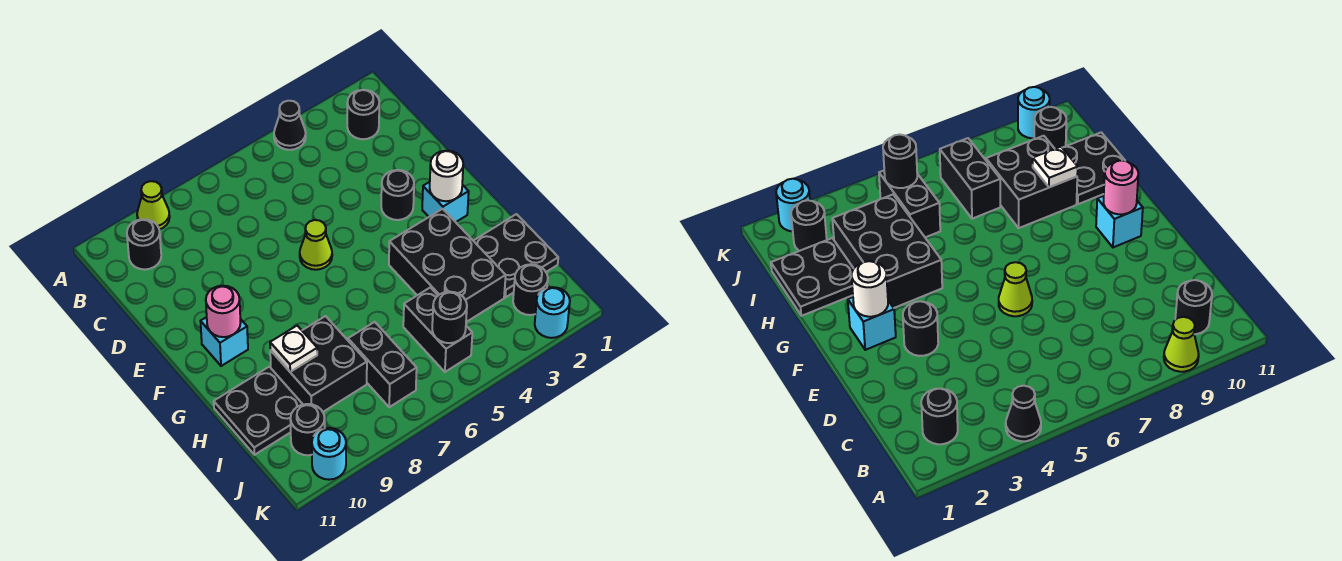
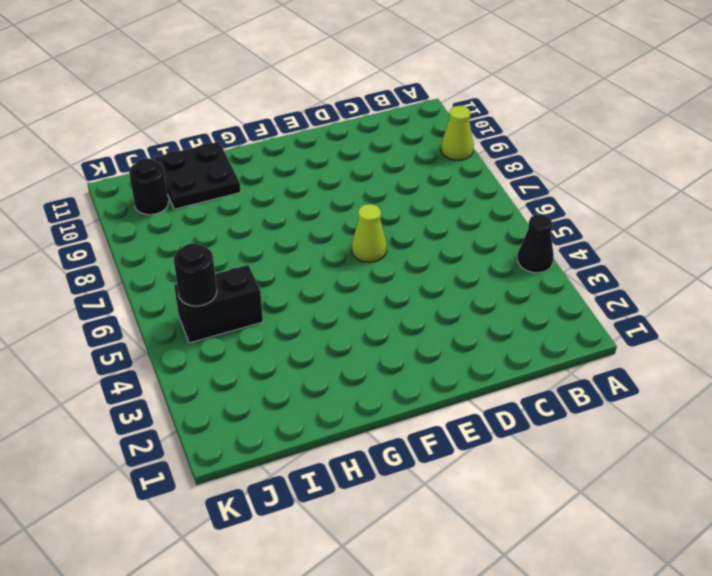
none -> black round brick B2 level 1
none -> black round brick B10 level 1
none -> black round brick E3 level 1

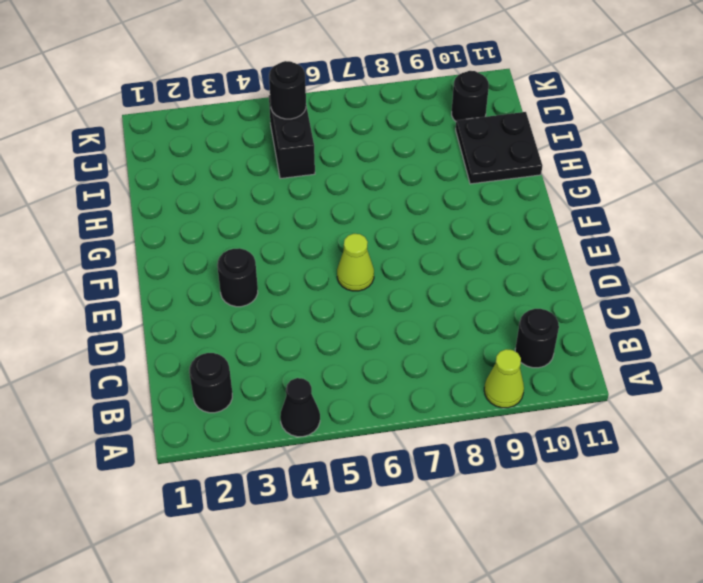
none -> cyan brick F2 level 1
none -> cyan brick F10 level 1
none -> black brick G3:I4 level 1

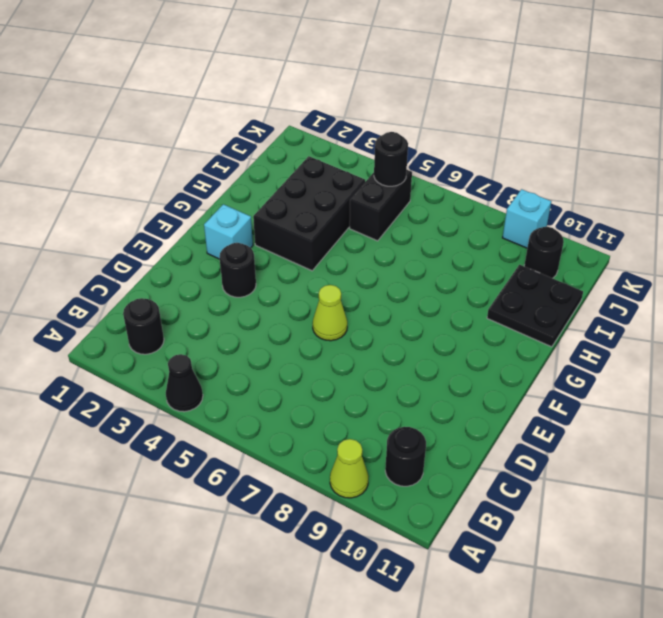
cyan brick K9 level 1 -> cyan brick F10 level 1
none -> black plate H1:I2 level 1
none -> black brick H8:I9 level 1
none -> black brick I7:J7 level 1

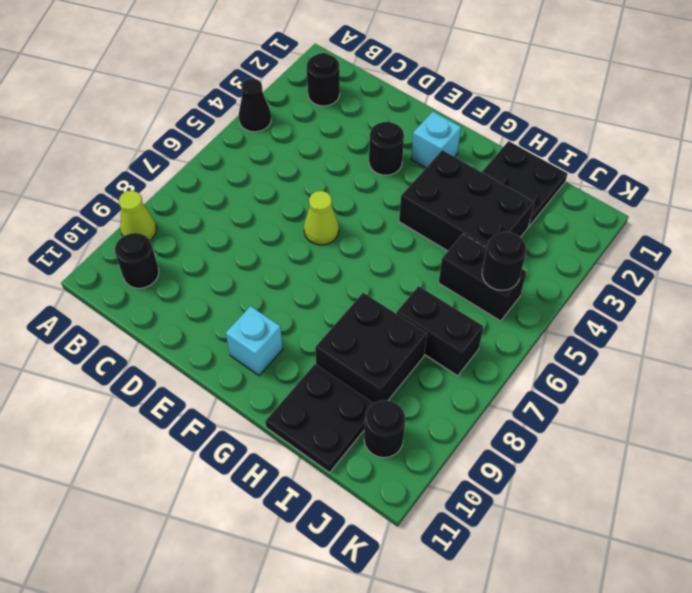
none -> black round brick J2 level 1
none -> cyan round brick K2 level 1
none -> cyan round brick K10 level 1

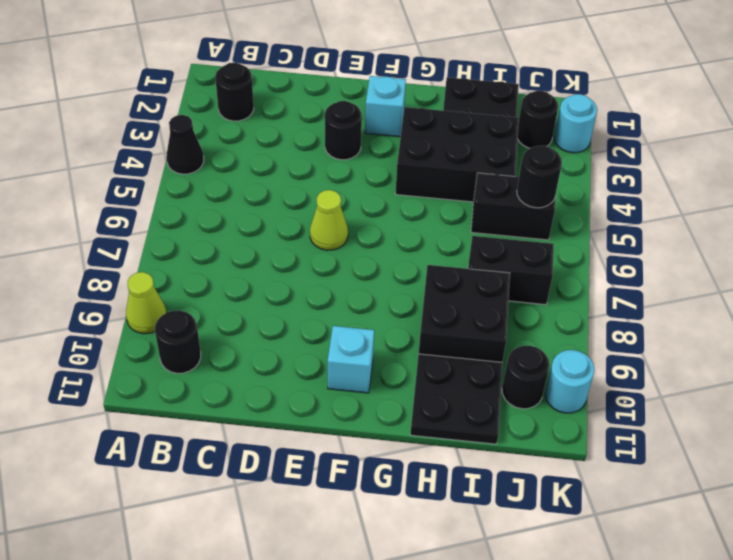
none -> white round brick F2 level 2
none -> pink round brick F10 level 2
none -> white plate H9 level 2

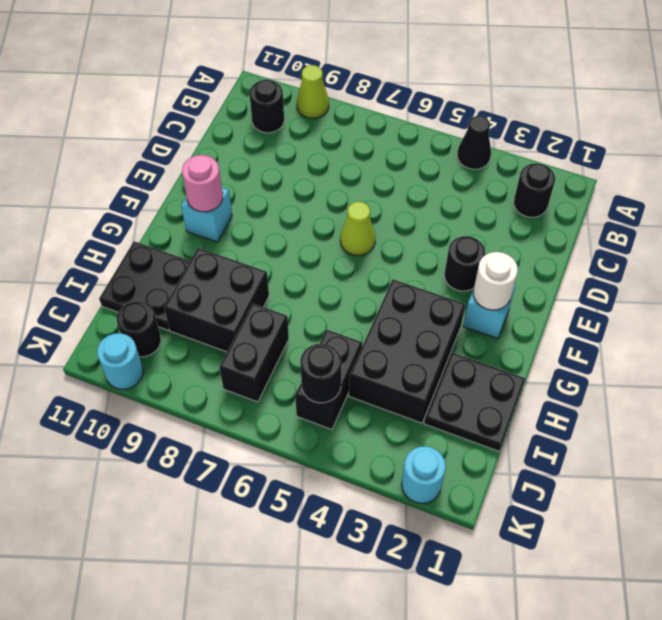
none -> black round brick J2 level 1
none -> white plate H9 level 2

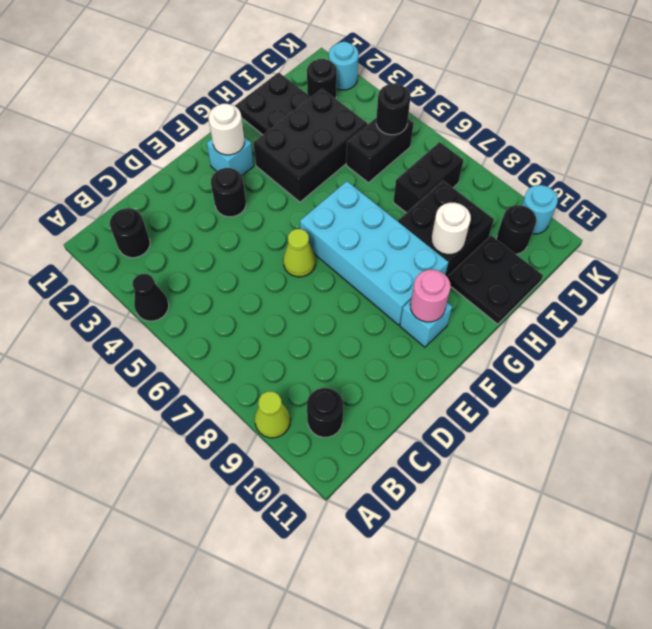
cyan brick F6:G9 level 1 -> none
white round brick H9 level 2 -> white plate H9 level 2

